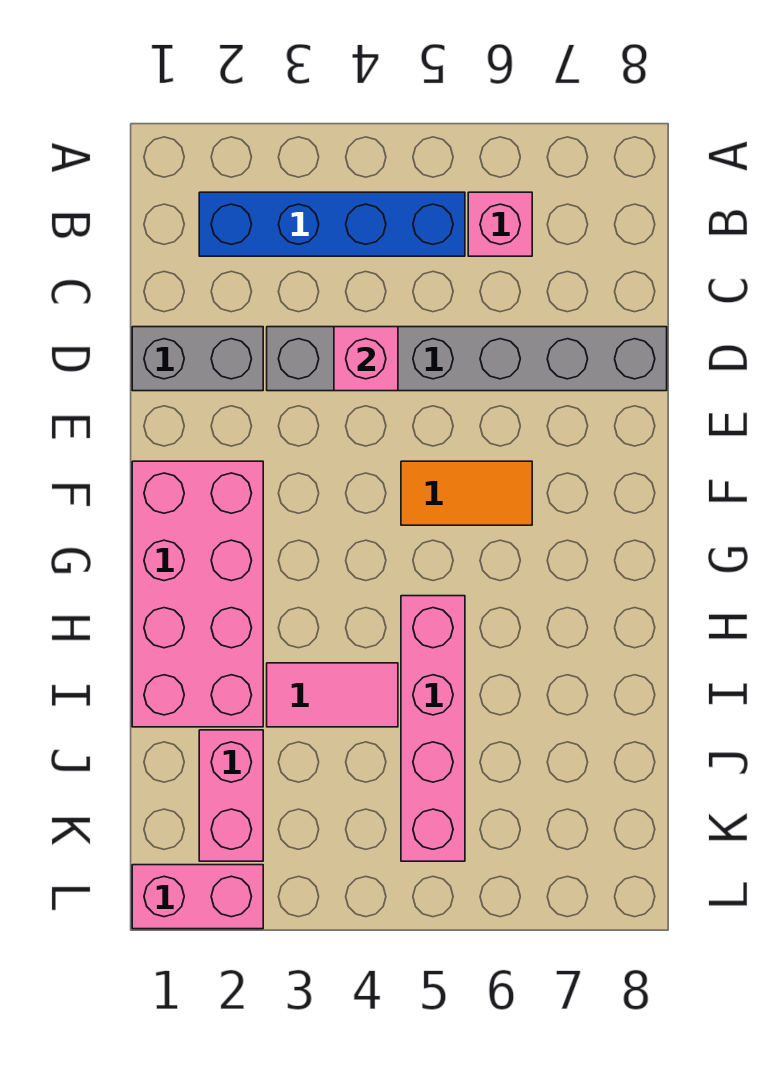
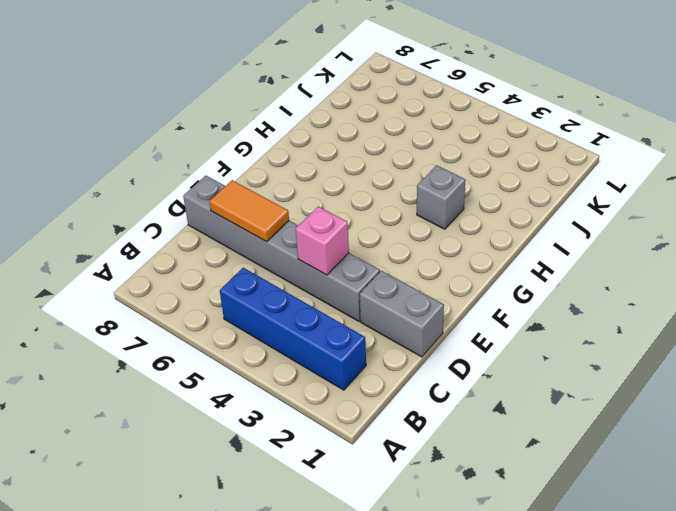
orange tile D6:D7 level 2 -> orange tile F5:F6 level 1
grey brick H3 level 1 -> none
none -> pink brick B6 level 1
none -> pink brick F1:I2 level 1

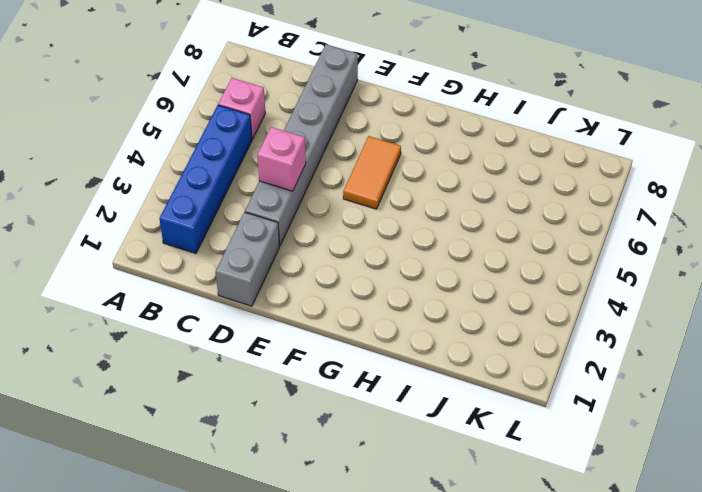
none -> pink brick F1:I2 level 1
none -> pink brick H5:K5 level 1

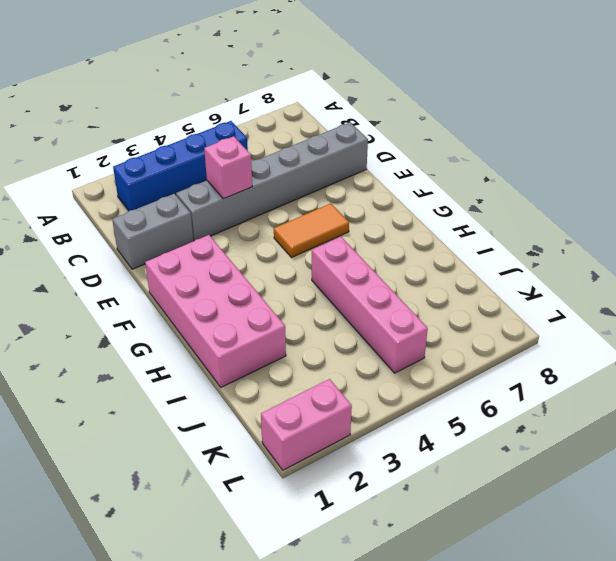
none -> pink brick B6 level 1
none -> pink tile I3:I4 level 1

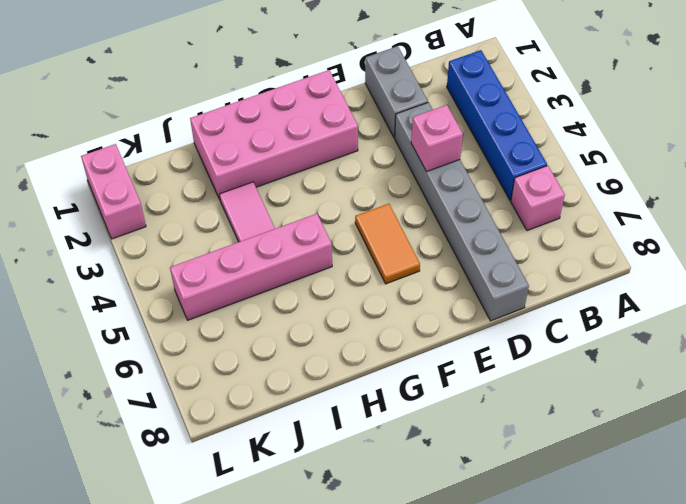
none -> pink brick J2:K2 level 1

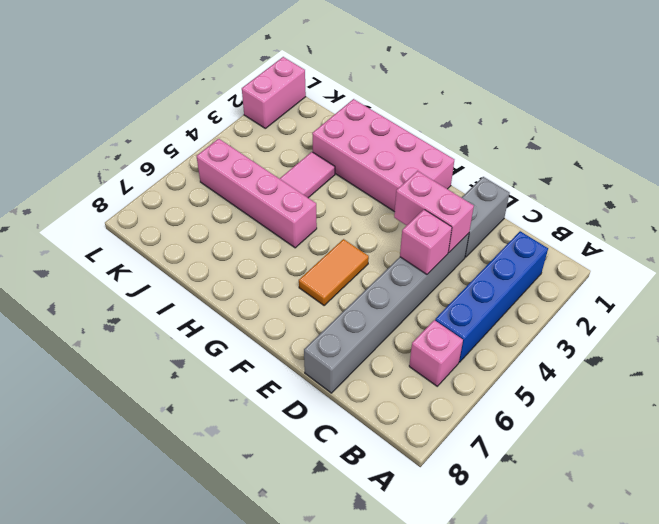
pink brick D3:E3 level 2 -> pink brick J2:K2 level 1

